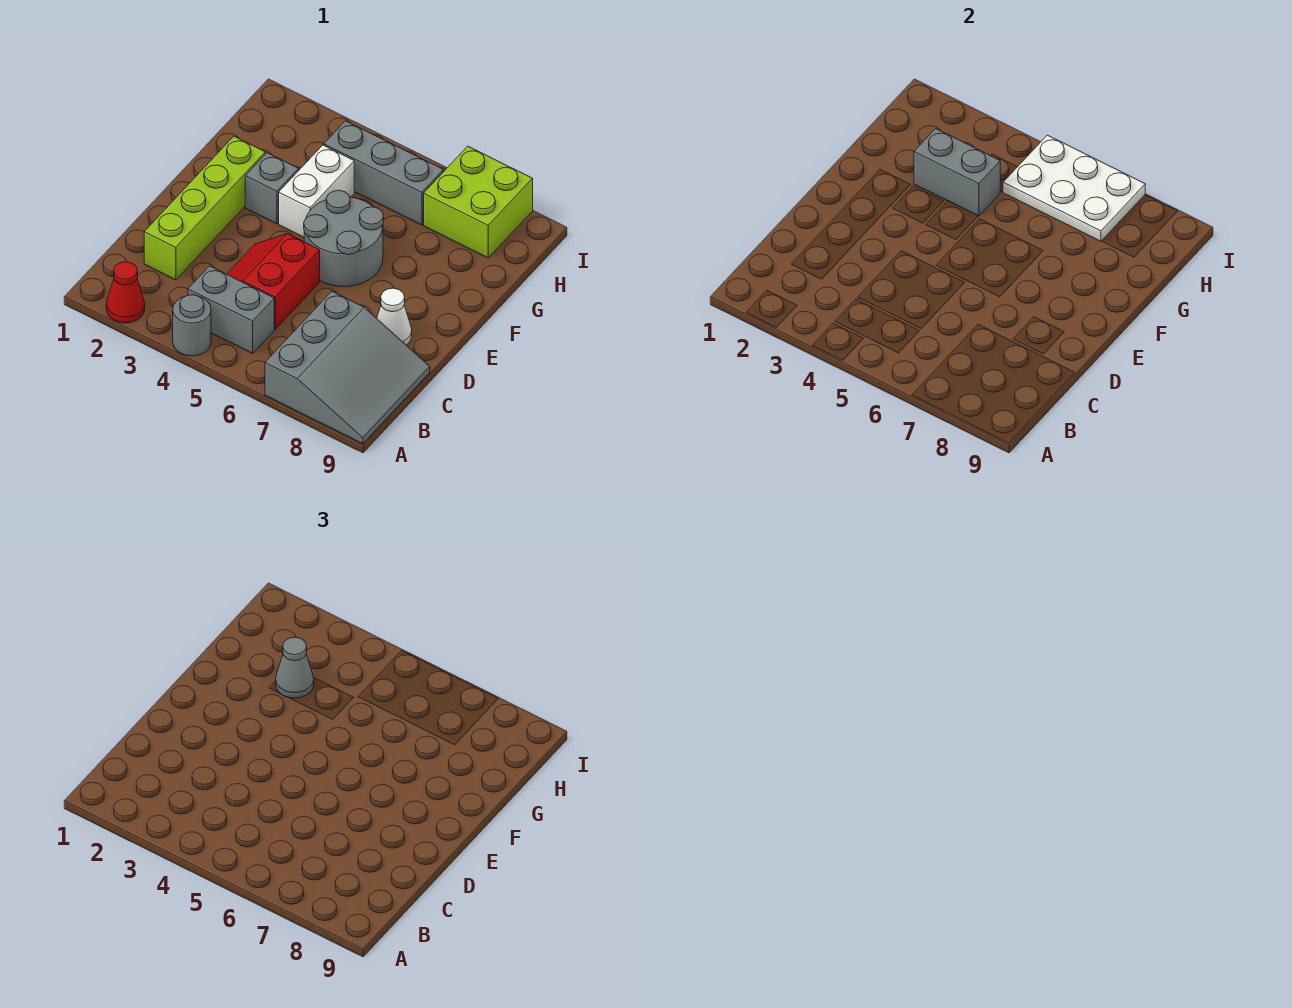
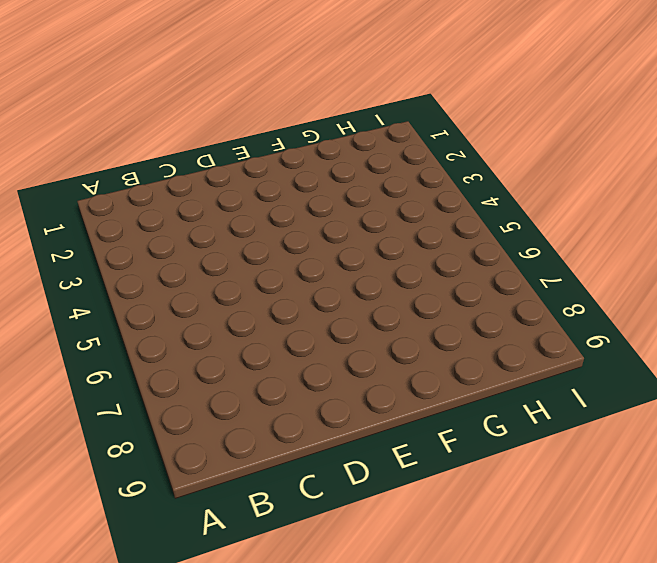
none -> red cone A2 level 1
none -> grey round brick A4 level 1
none -> grey slope A7:C9 level 1 top 7

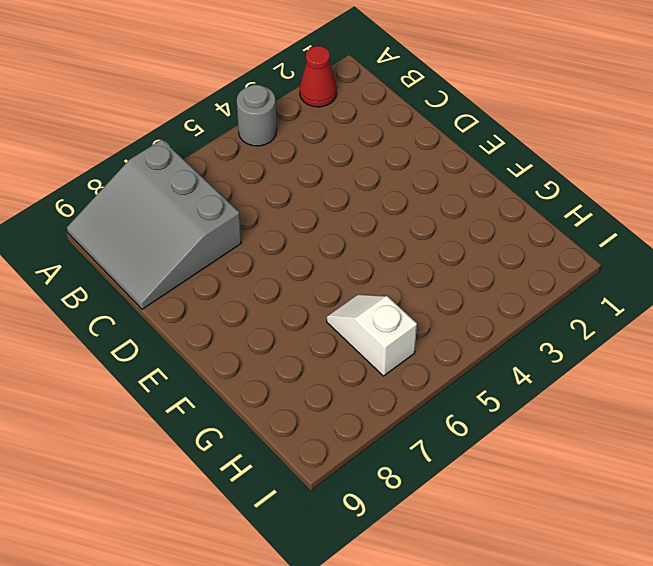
white slope G6:H6 level 1 top H -> grey brick H4:H6 level 1
none -> grey brick B4:B5 level 1
none -> lime brick C2:F2 level 1
none -> red slope C4:D5 level 1 top 5

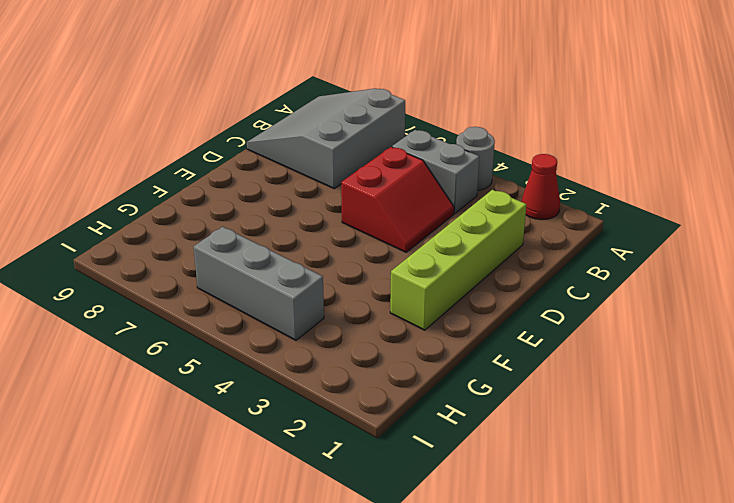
none -> white cone D8 level 1
none -> grey round brick E5:F6 level 1
none -> grey brick F3 level 1

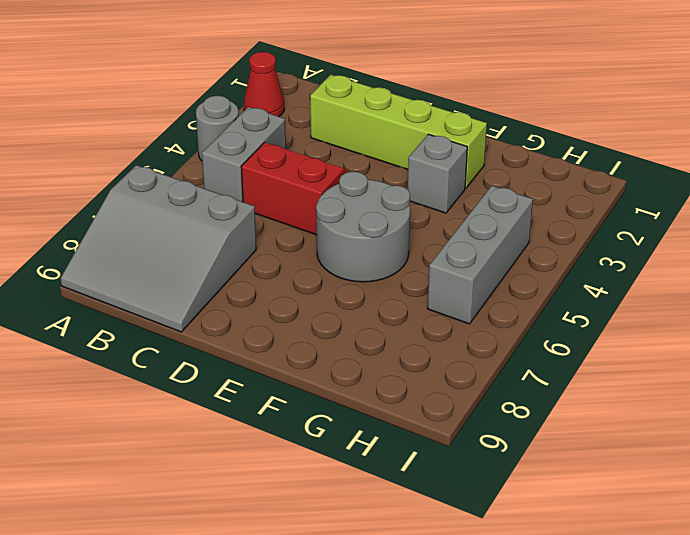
none -> white cone D8 level 1
none -> white brick F4:G4 level 1
none -> lime brick H7:I8 level 1

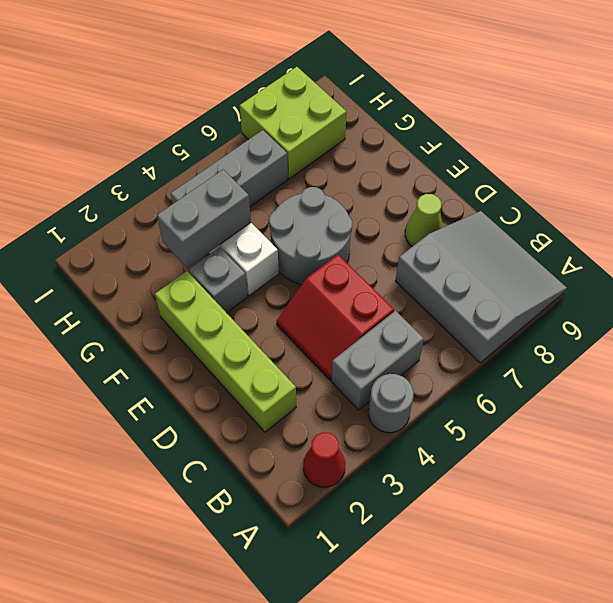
lime cone D8 level 1 -> white cone D8 level 1
none -> white plate H5:I7 level 2
none -> grey cone G3 level 3

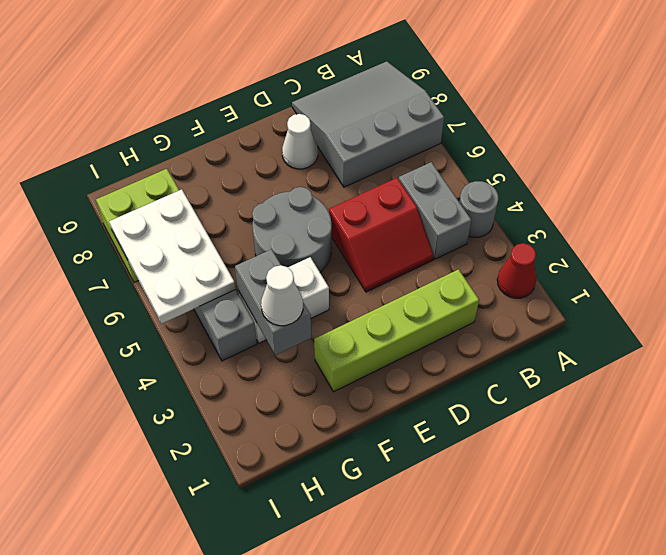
white cone G3 level 3 -> grey cone G3 level 3
none -> grey brick F3 level 1

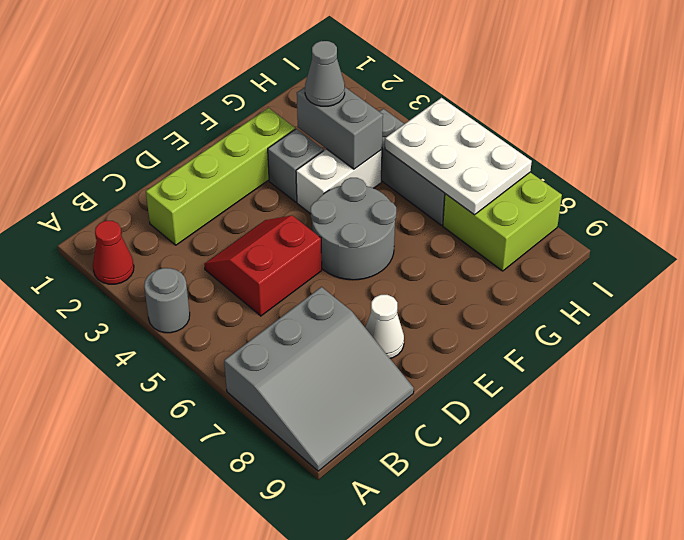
none -> grey brick B4:B5 level 1

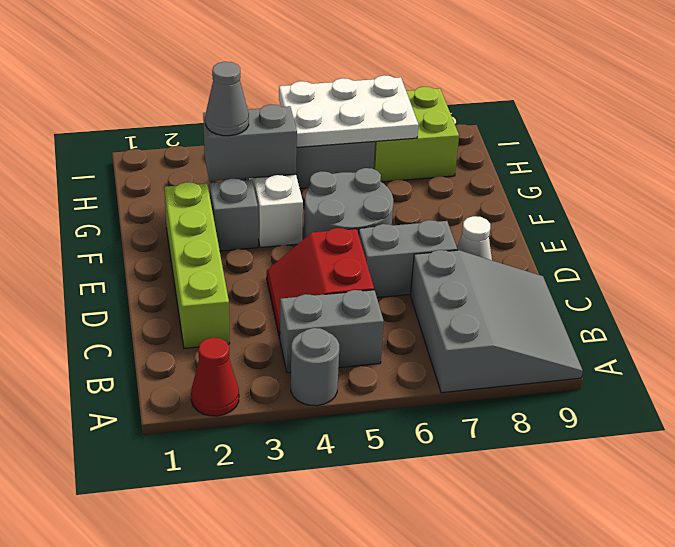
grey brick D6:D7 level 1 -> none

